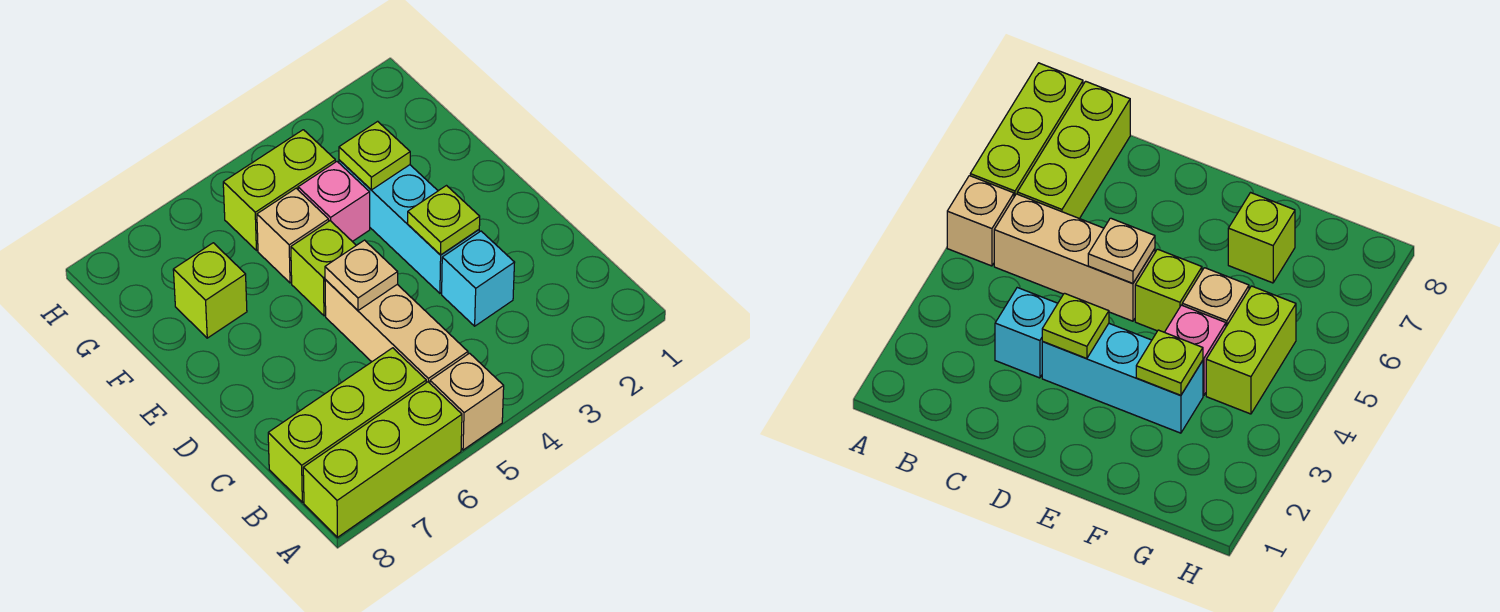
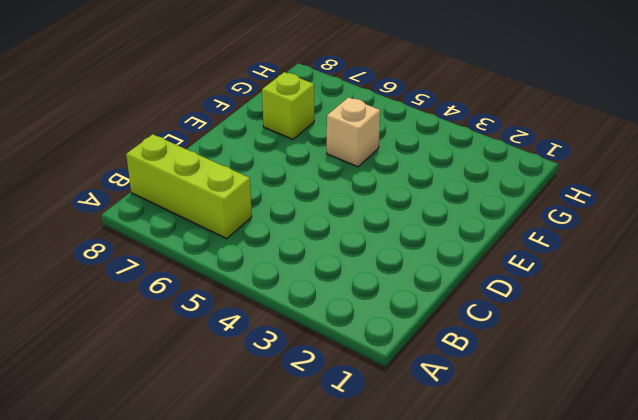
none -> tan brick A5 level 1
none -> lime brick A6:A8 level 1
none -> tan brick B5:D5 level 1

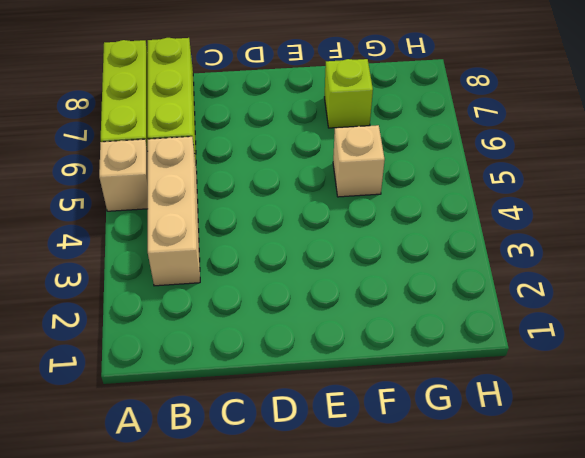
tan brick B3:B5 level 1 -> tan brick B5:D5 level 1
none -> cyan brick C3 level 1
none -> cyan brick D3:F3 level 1
none -> lime brick E5 level 1

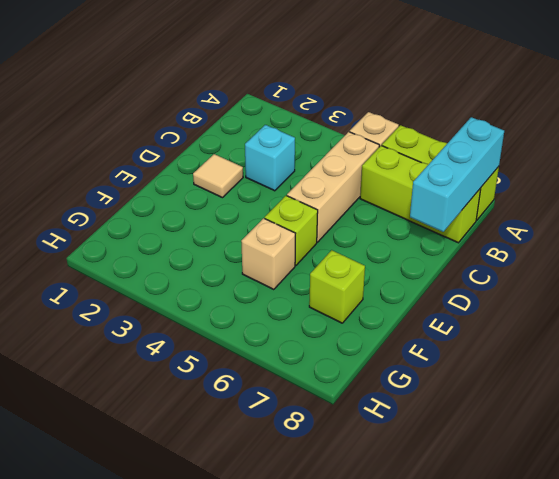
cyan brick A8:C8 level 2 -> cyan brick D3:F3 level 1
tan tile D2 level 1 -> none
none -> pink brick F4 level 1
none -> lime brick G4:G5 level 1
none -> lime plate D3 level 2

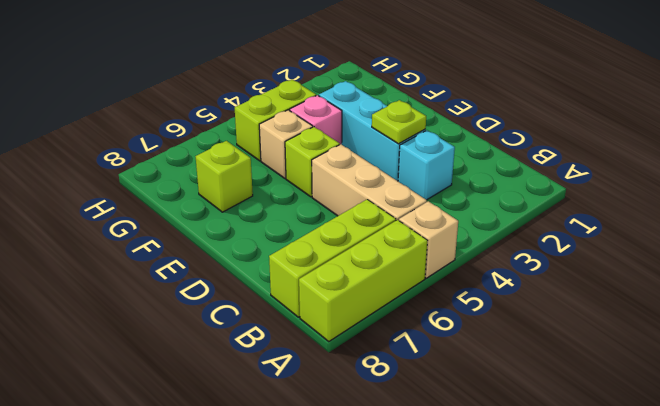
none -> tan plate D5 level 2
none -> lime plate F3 level 2

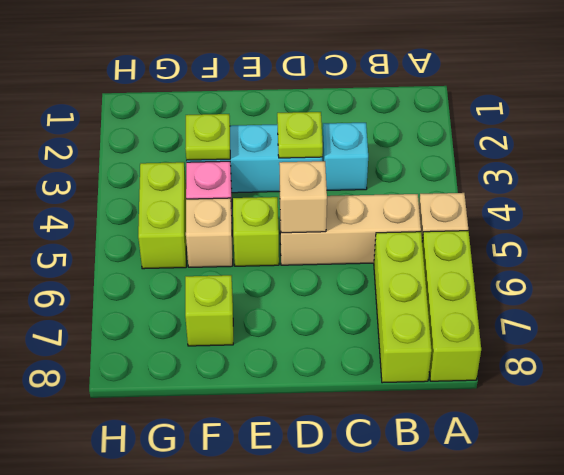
tan brick D5 level 2 -> tan plate D5 level 2

